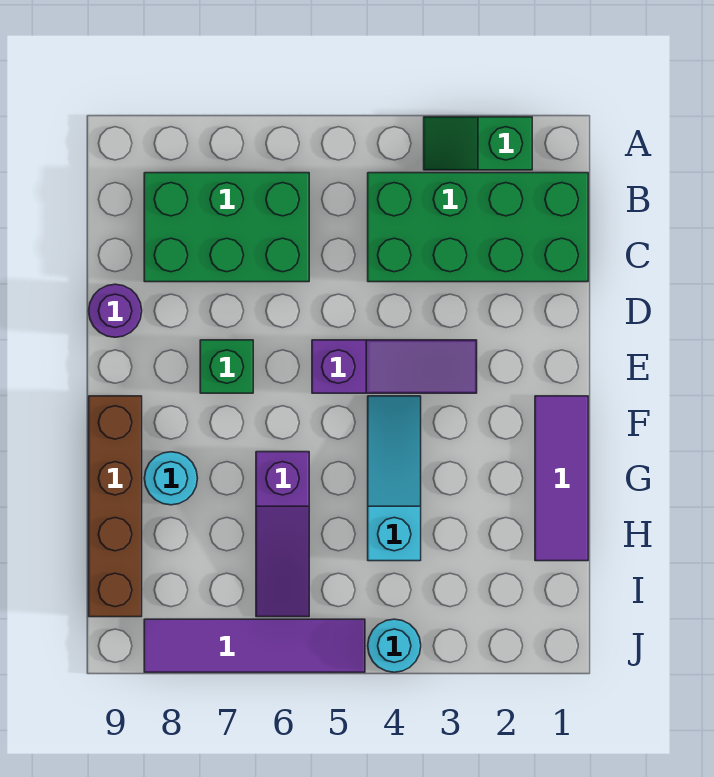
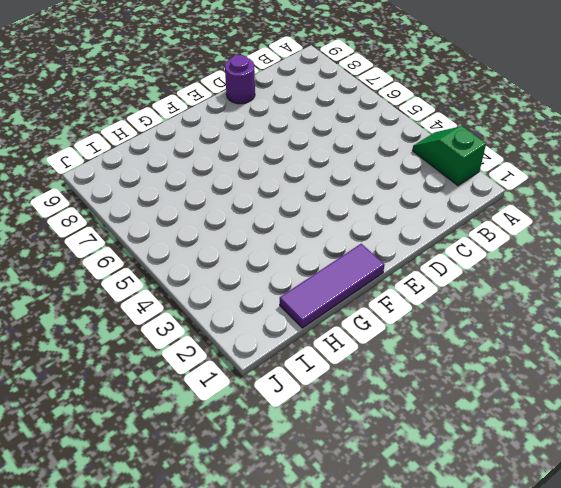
none -> green brick B1:C4 level 1
none -> green brick B6:C8 level 1
none -> purple slope E3:E5 level 1 top 5

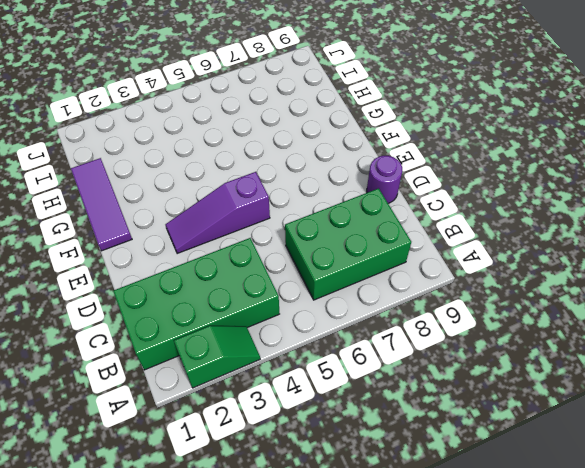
none -> green brick E7 level 1
none -> cyan slope F4:H4 level 1 top H
none -> brown brick F9:I9 level 1

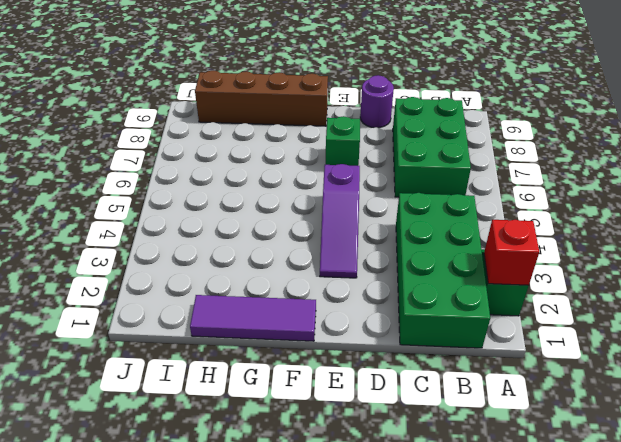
red brick A2 level 2 -> none
none -> cyan slope F4:H4 level 1 top H
none -> purple slope G6:I6 level 1 top G
none -> cyan round brick G8 level 1

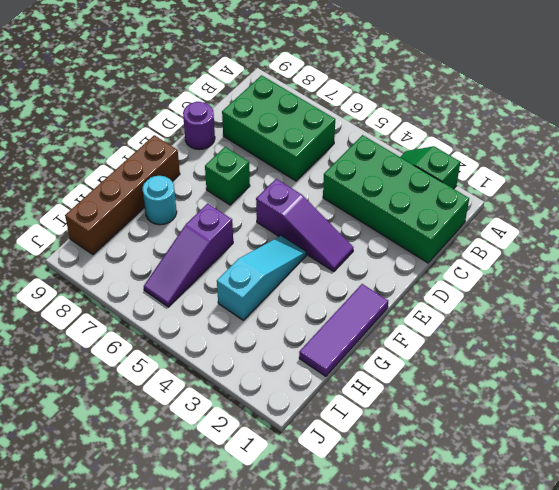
none -> cyan round brick J4 level 1
none -> purple tile J5:J8 level 1

